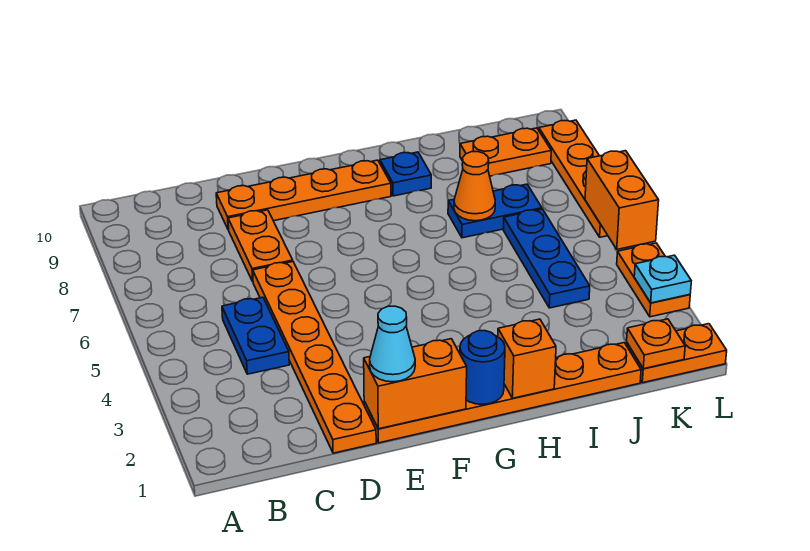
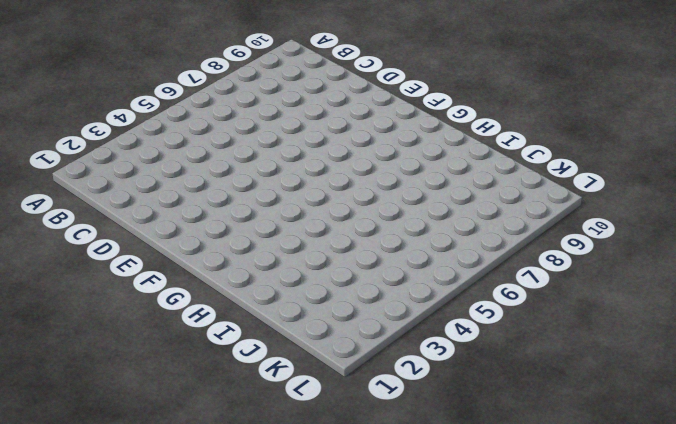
none -> blue plate C4:C5 level 1
none -> orange plate D1:D6 level 1
none -> orange plate D7:D8 level 1

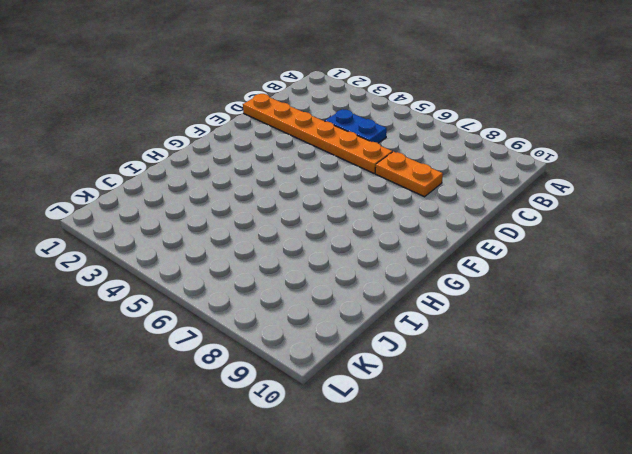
none -> orange plate D9:G9 level 1
none -> orange plate E1:J1 level 1
none -> blue plate H9 level 1

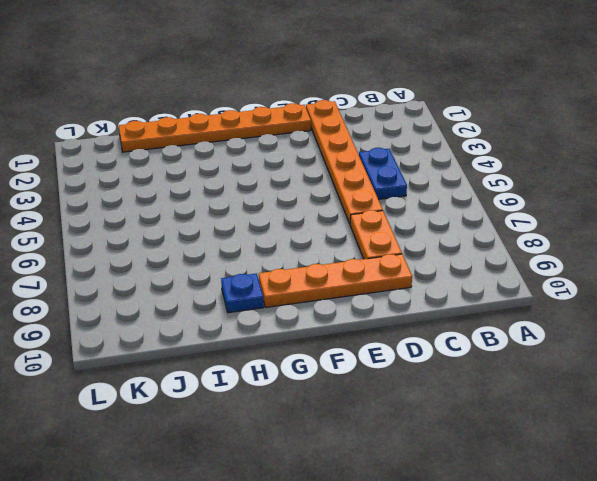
none -> blue plate I7:J7 level 1
none -> blue plate J4:J6 level 1
none -> orange plate J9:K9 level 1

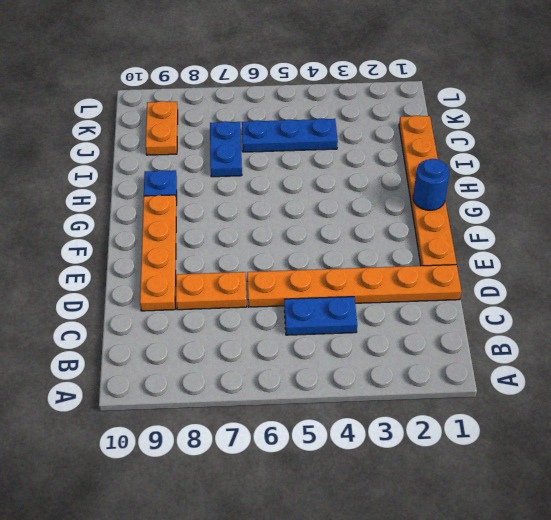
none -> orange plate K1:L1 level 1
none -> orange plate L3:L4 level 1
none -> orange plate L6:L9 level 1

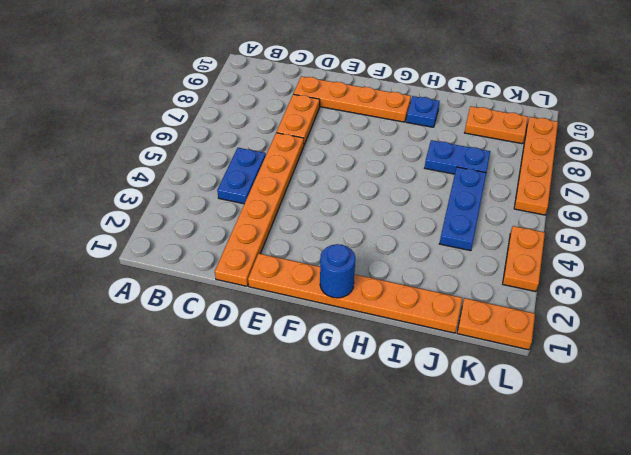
none -> orange brick E1:F1 level 2
none -> orange brick H1 level 2
none -> orange cone I7 level 2

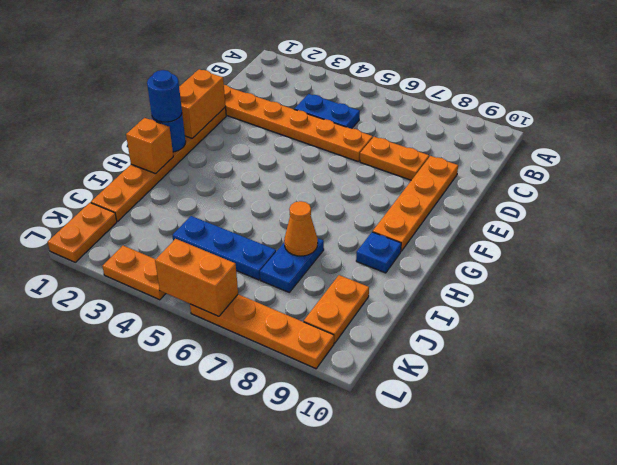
blue round brick G1 level 3 -> none
none -> orange plate K1 level 2
none -> cyan plate L3 level 2
none -> cyan cone E1 level 3

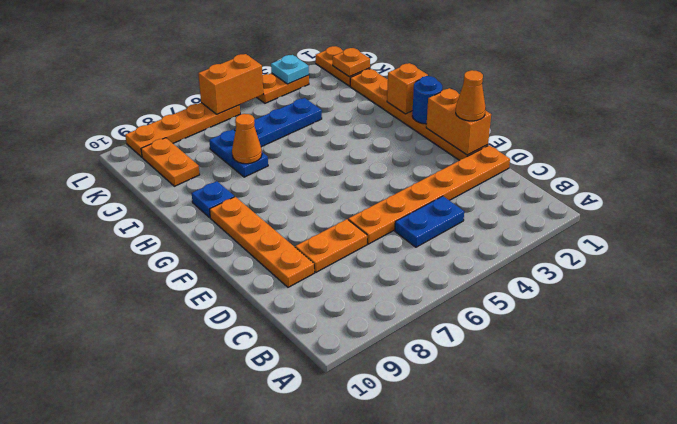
orange cone E1 level 3 -> cyan cone E1 level 3

